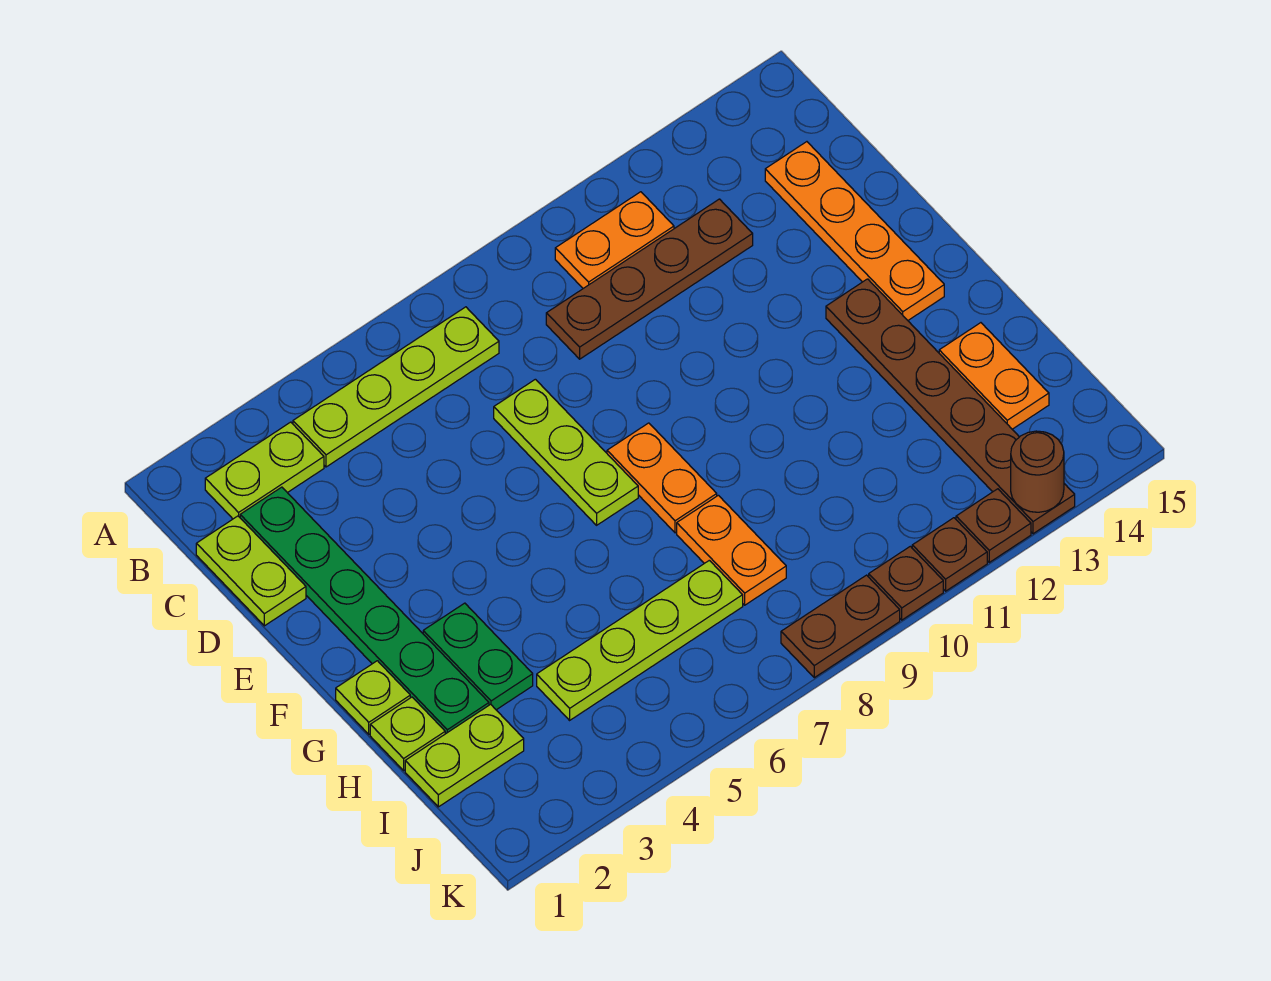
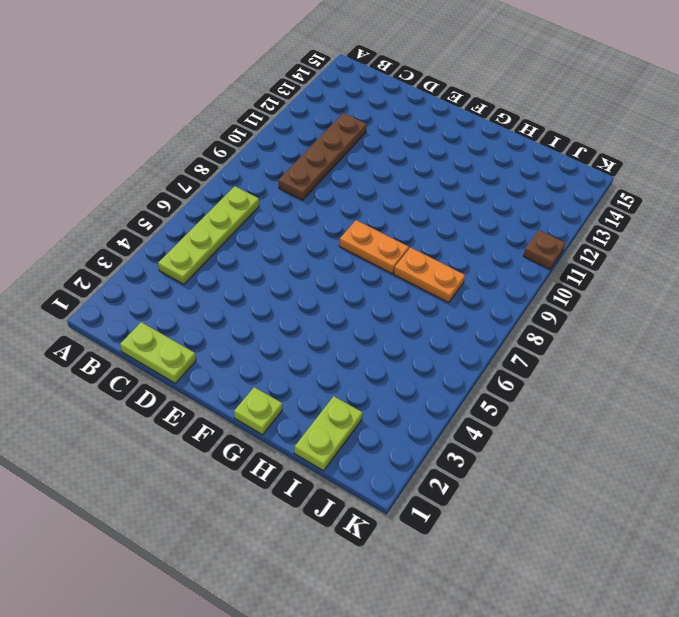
none -> lime plate B2:B3 level 1
none -> orange plate B10:B11 level 1
none -> green plate C2:H2 level 1

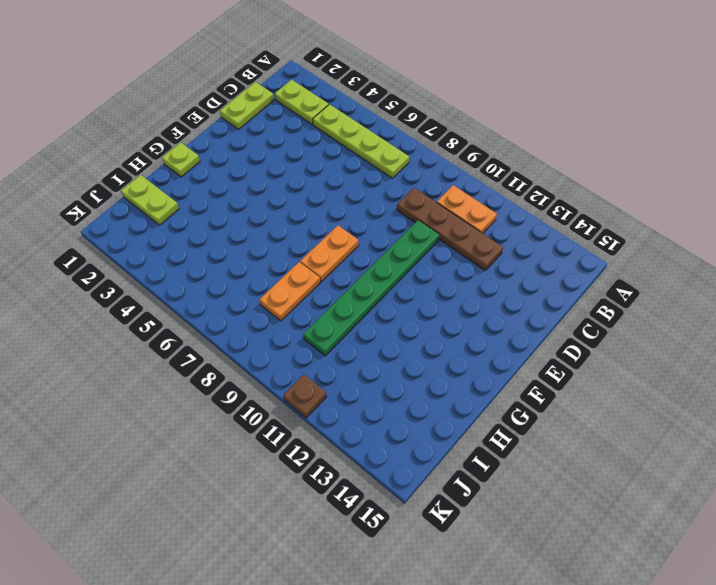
green plate D10:I10 level 1 -> green plate C2:H2 level 1
none -> orange plate C14:F14 level 1
none -> lime plate D7:F7 level 1
none -> brown plate F13:K13 level 1

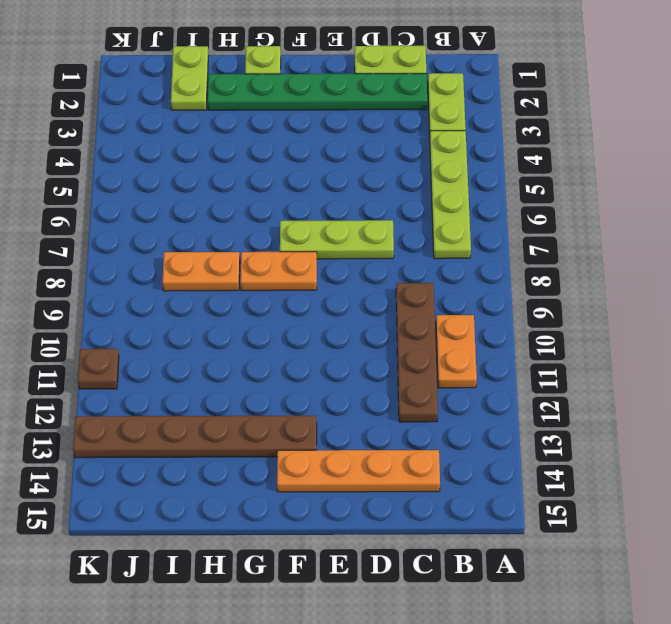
none -> green plate G3:H3 level 1
none -> lime plate H1 level 1
none -> orange plate H14:I14 level 1

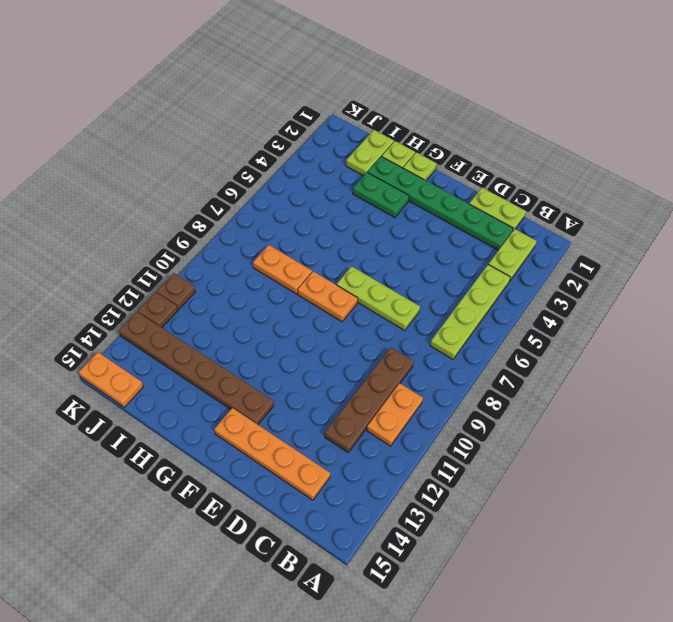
orange plate J15:K15 level 1 -> orange plate H14:I14 level 1
none -> lime plate I4:I7 level 1
none -> brown plate K8:K9 level 1
none -> brown plate K10 level 1

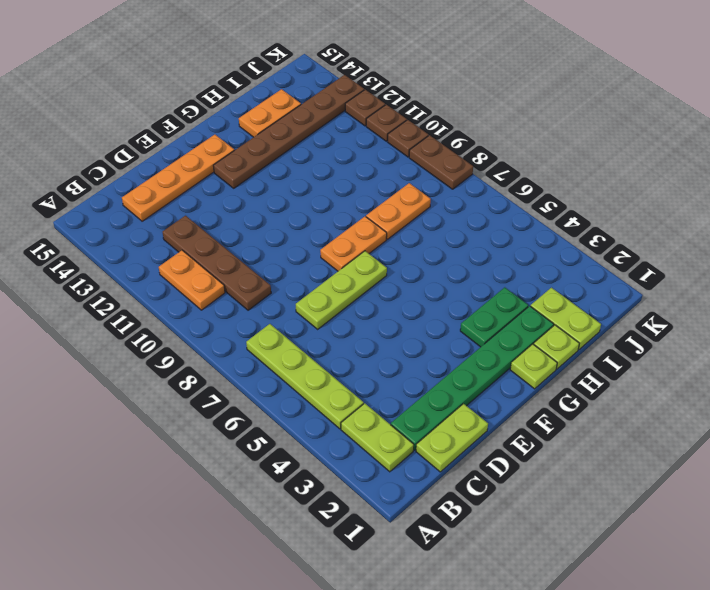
none -> lime plate I4:I7 level 1
none -> brown round brick K13 level 2

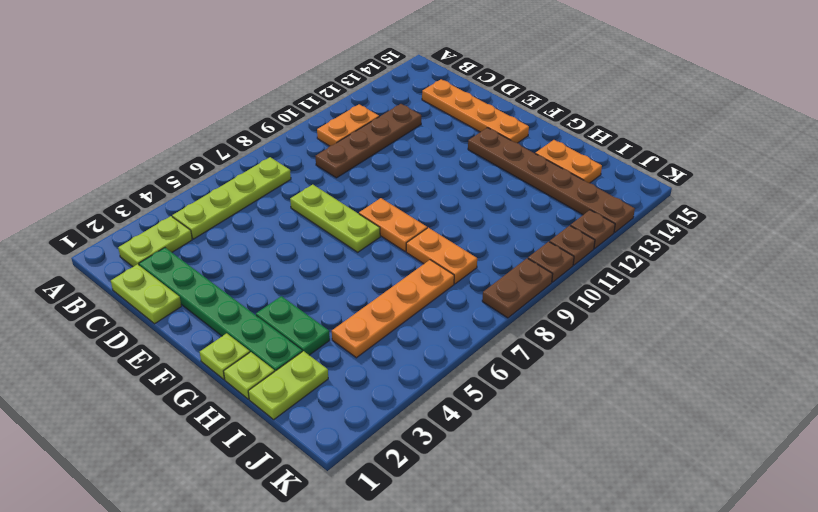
orange plate I4:I7 level 1 -> lime plate I4:I7 level 1
none -> brown round brick K13 level 2

